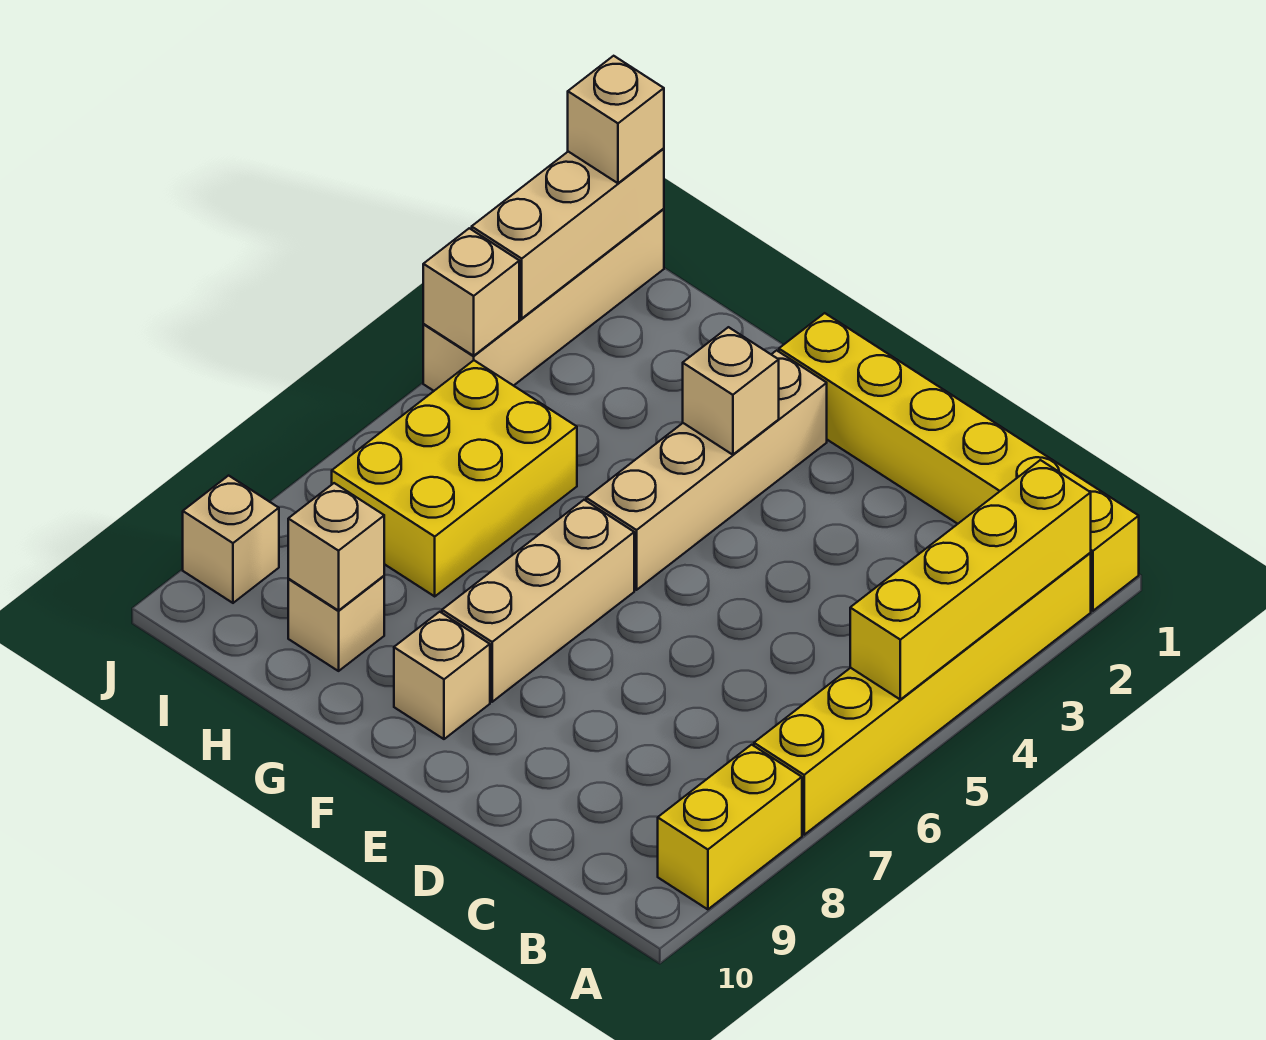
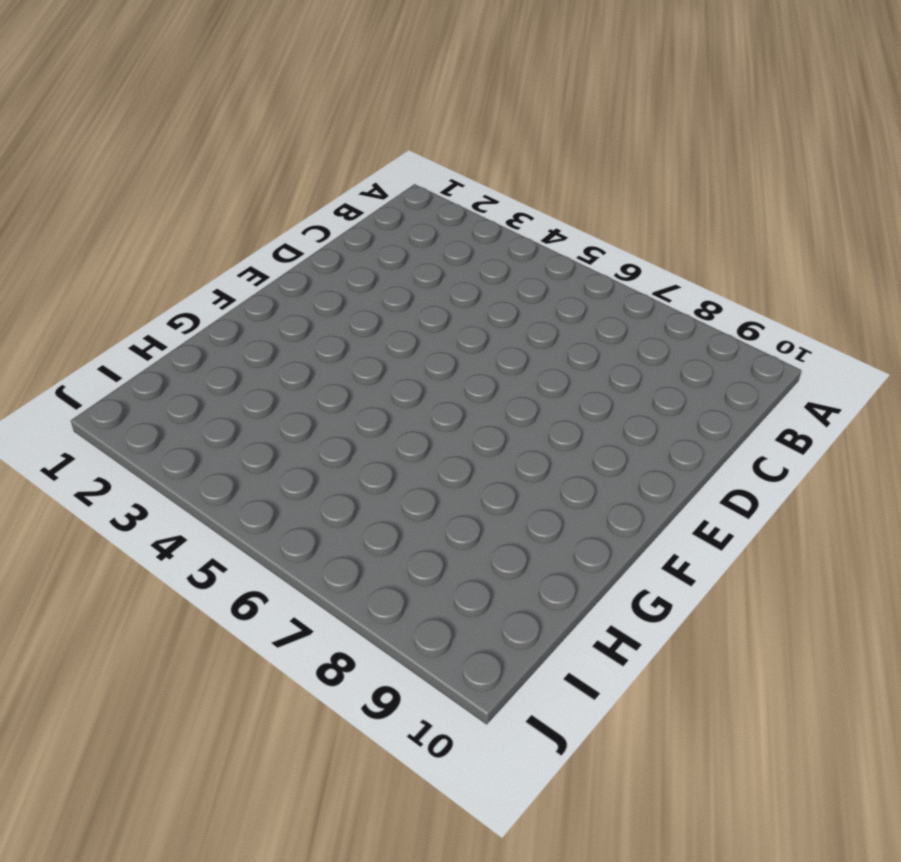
none -> yellow brick A1:F1 level 1
none -> yellow brick A2:A7 level 1
none -> yellow brick A8:A9 level 1

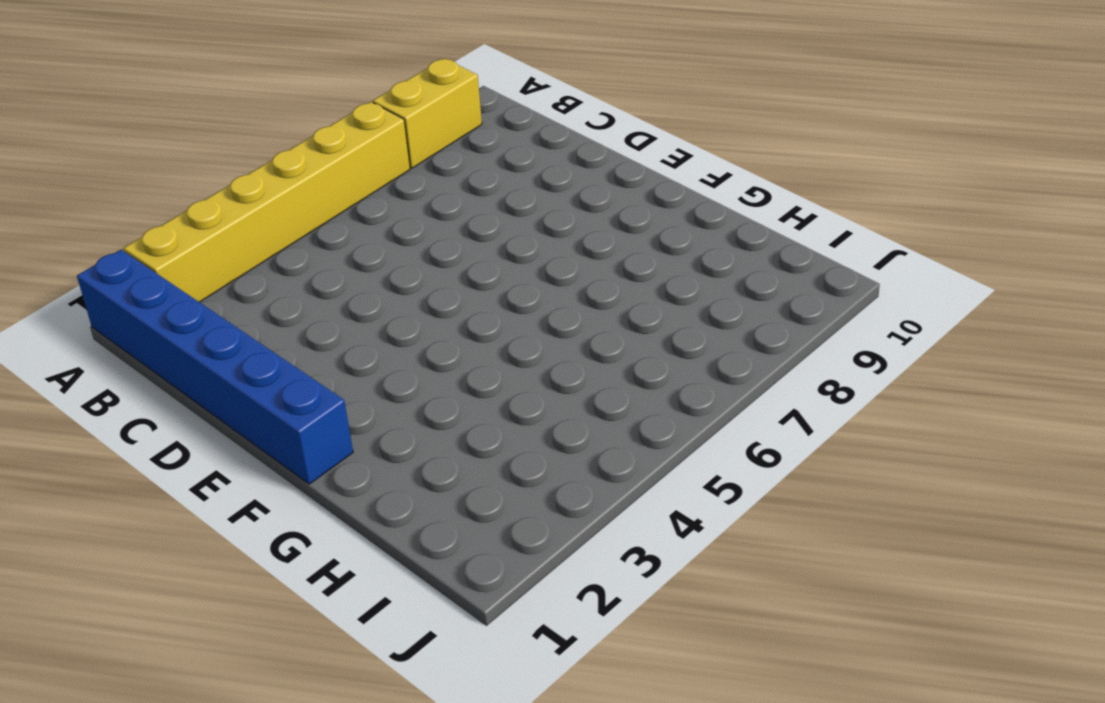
blue brick A1:F1 level 1 -> yellow brick A1:F1 level 1
none -> tan brick F2:F5 level 1
none -> tan brick F6:F8 level 1
none -> tan brick F9 level 1

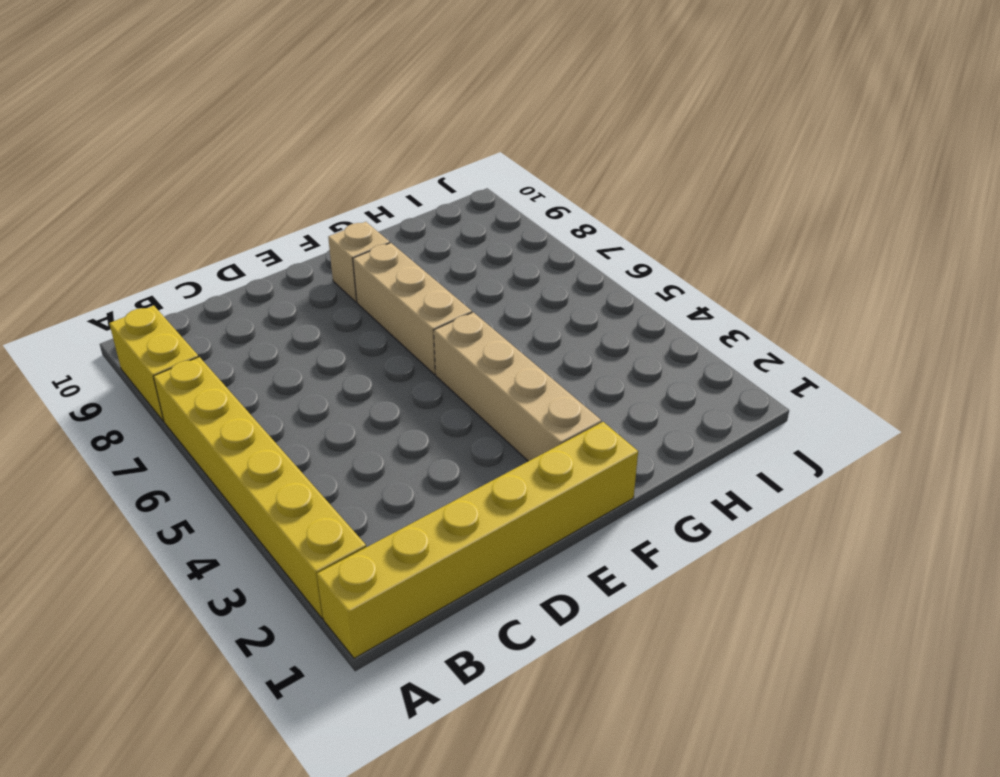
none -> yellow brick H5:I7 level 1
none -> tan brick H9 level 1
none -> tan brick J1:J4 level 1

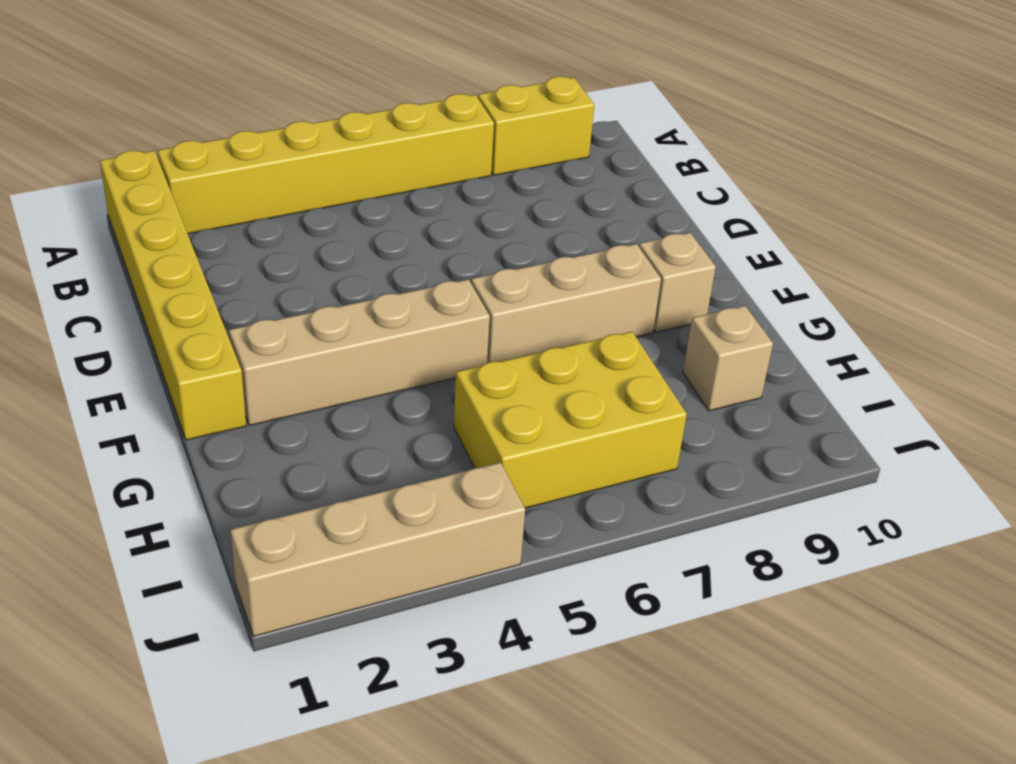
none -> tan brick J9 level 1
none -> yellow brick A2:A5 level 2
none -> tan brick F3 level 2

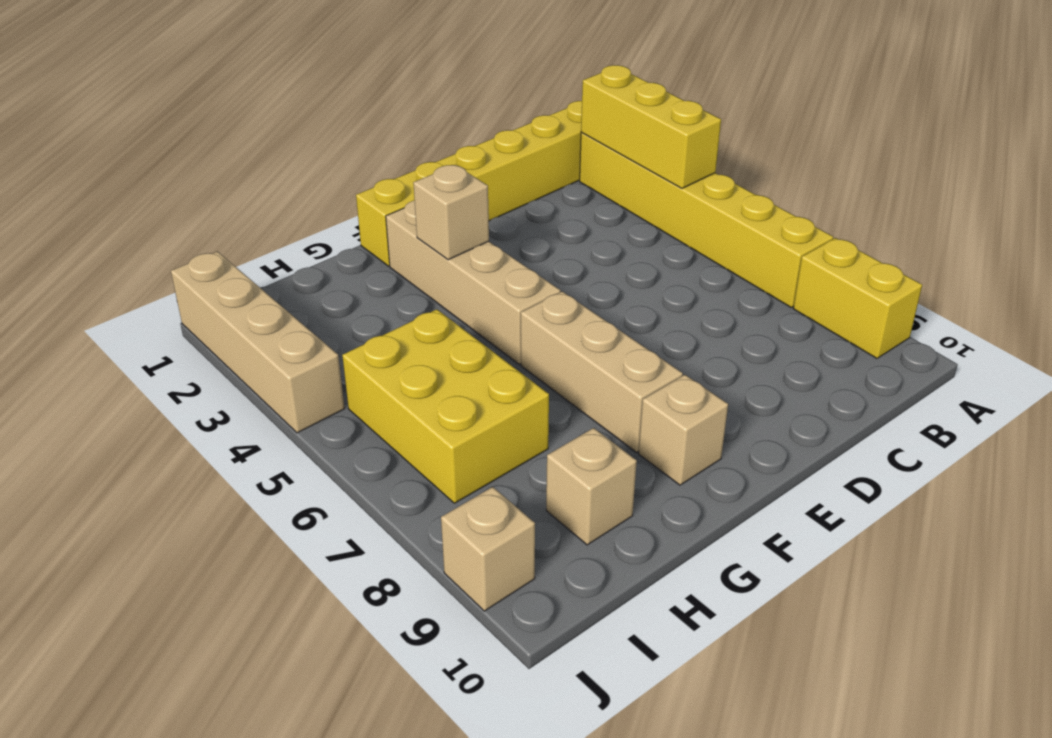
yellow brick A2:A4 level 2 -> yellow brick A2:A5 level 2
none -> tan brick H9 level 2
none -> tan brick J1:J3 level 2
none -> tan brick J4 level 2

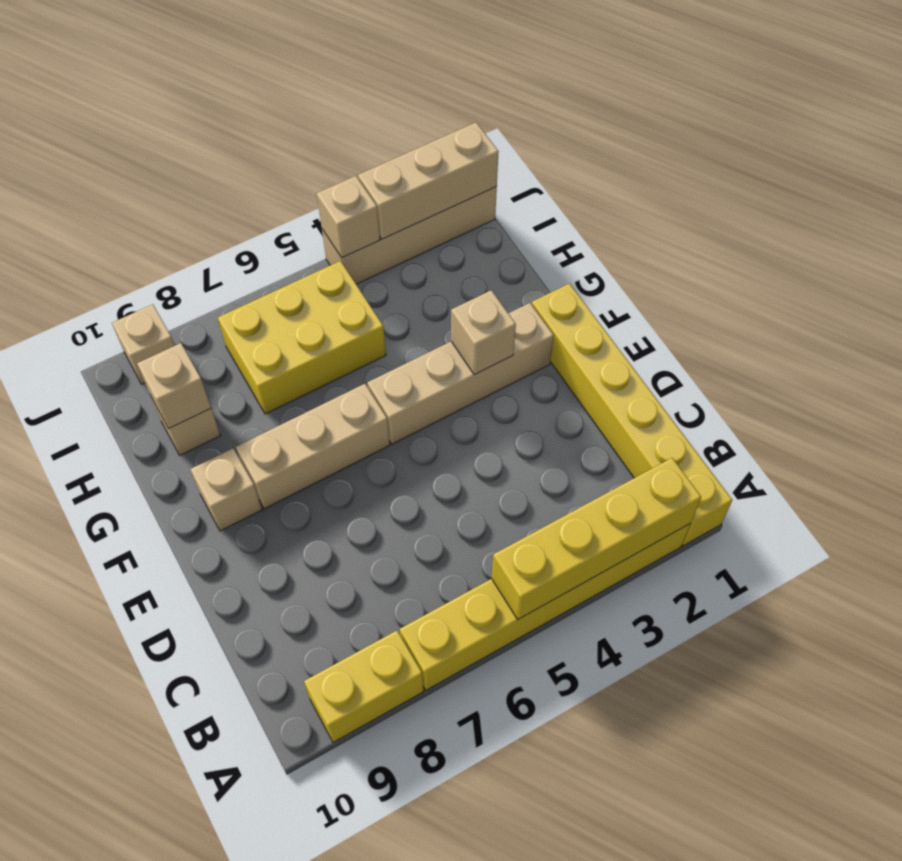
none -> tan brick J1 level 3

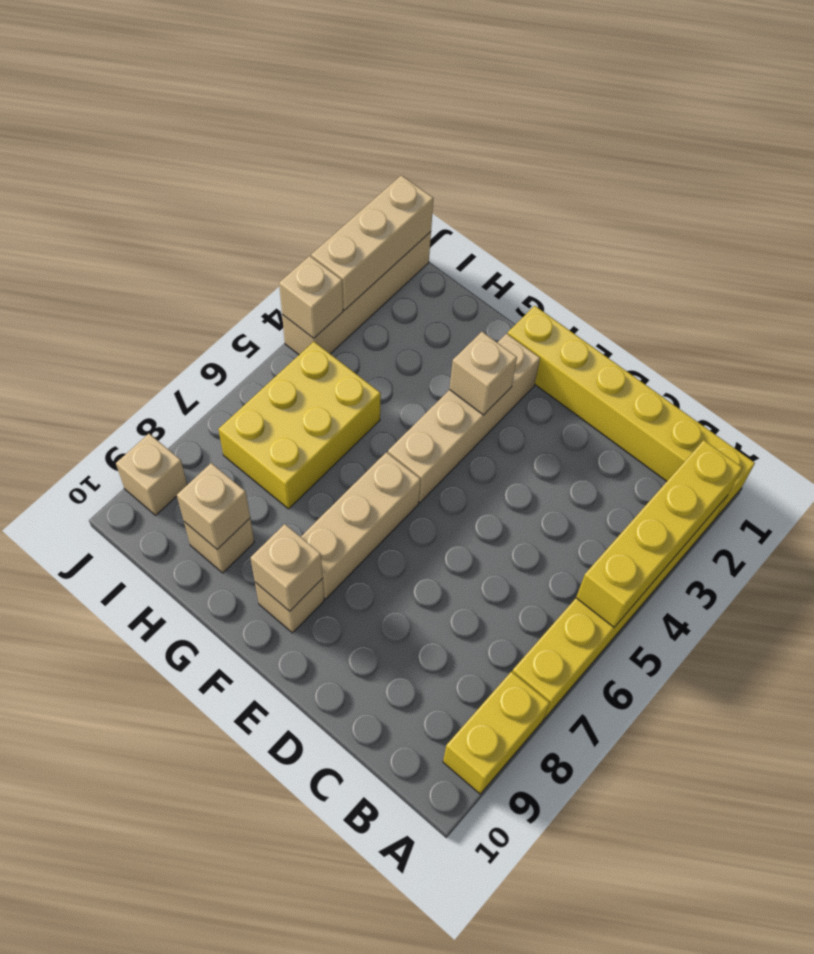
tan brick F9 level 2 -> tan brick J1 level 3

